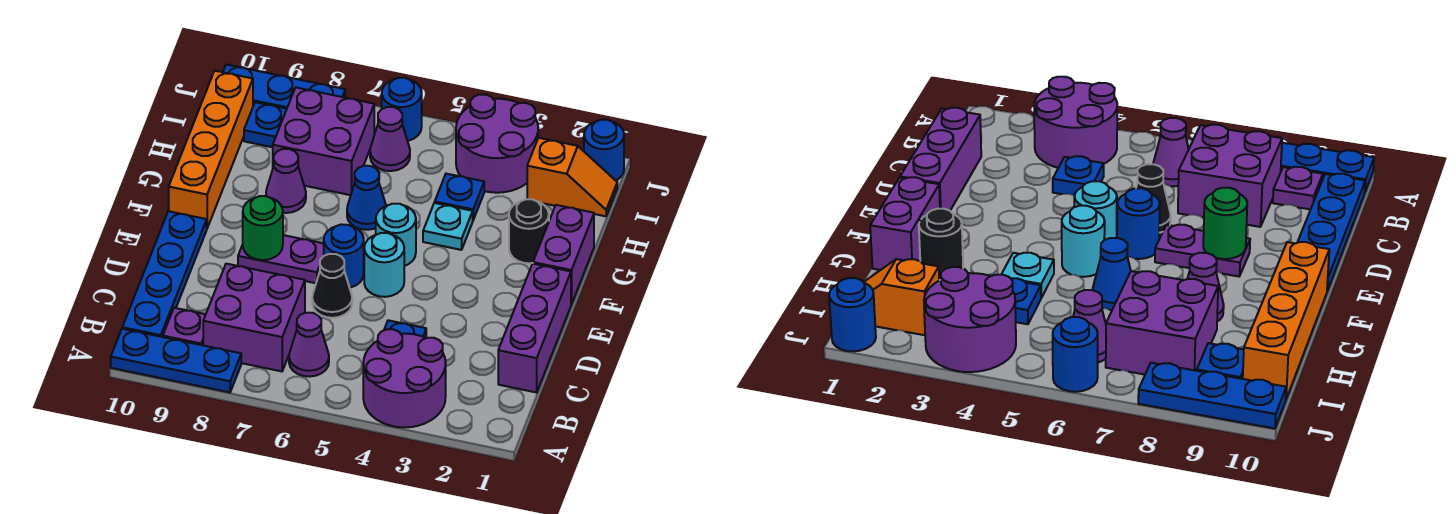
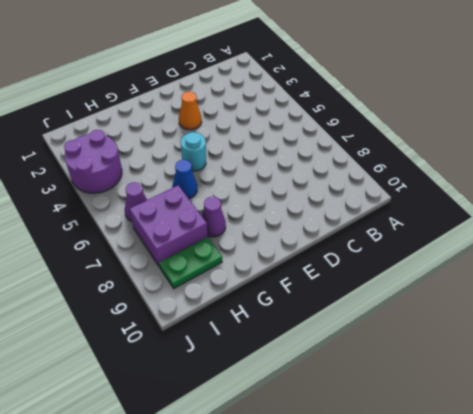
orange cone E3 level 1 -> none
green plate H9:I9 level 1 -> blue plate I9 level 1
none -> purple round brick A3:B4 level 1
none -> blue plate A8:A10 level 1
none -> purple cone B6 level 1

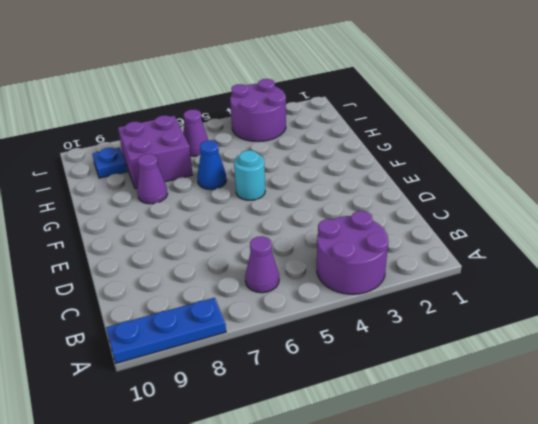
none -> purple brick B7:C8 level 1
none -> purple plate B9 level 1
none -> blue plate B10:E10 level 1

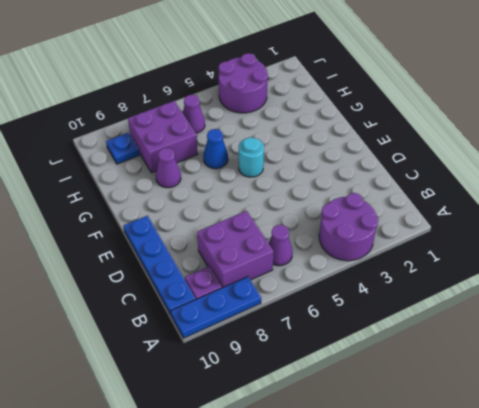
none -> purple brick C1:E1 level 1
none -> blue plate C4 level 1
none -> black cone D6 level 1

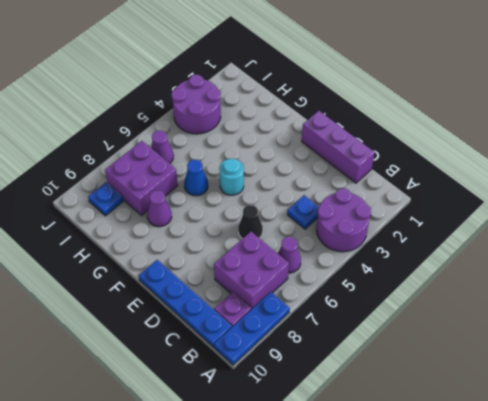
none -> cyan round brick E5 level 1
none -> blue round brick E6 level 1
none -> purple plate E7:E8 level 1

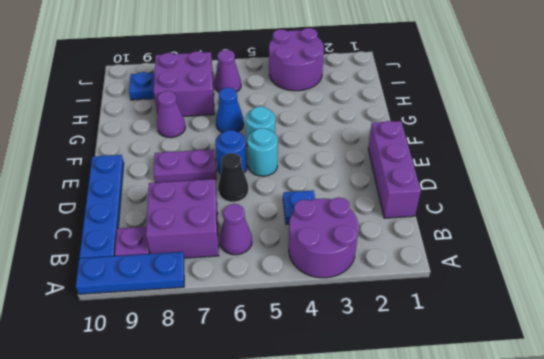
none -> purple brick F1:G1 level 1
none -> orange brick F10:I10 level 1
none -> black round brick G2 level 1

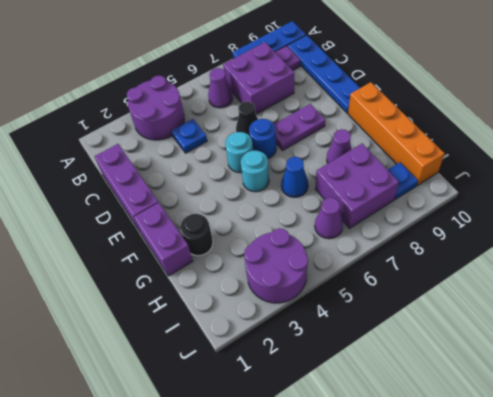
none -> cyan plate G4 level 1
none -> blue plate H4 level 1
none -> orange slope I1:I2 level 1 top 2

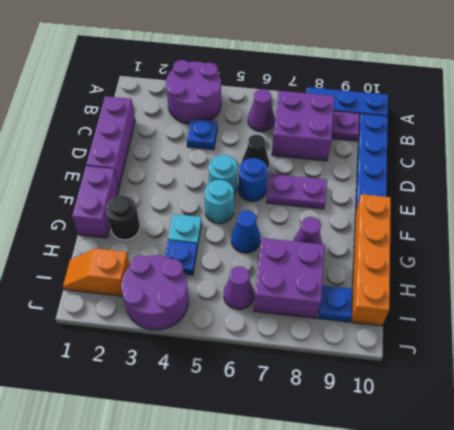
none -> blue round brick J1 level 1
none -> blue round brick J6 level 1
none -> blue plate J8:J10 level 1

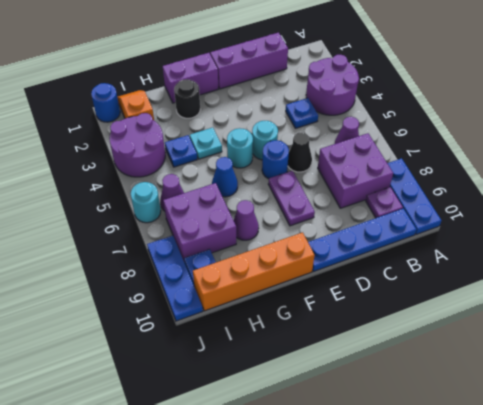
cyan round brick J6 level 1 -> blue round brick J6 level 1
none -> green round brick E8 level 2

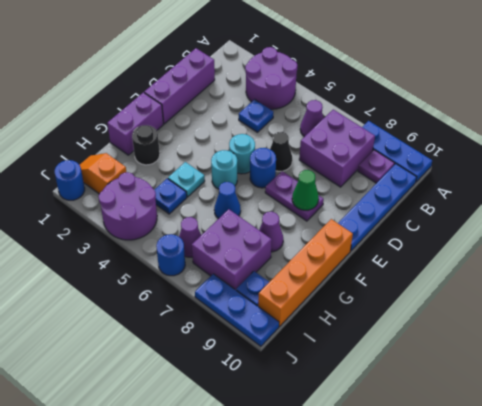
green cone E8 level 2 -> green round brick E8 level 2

